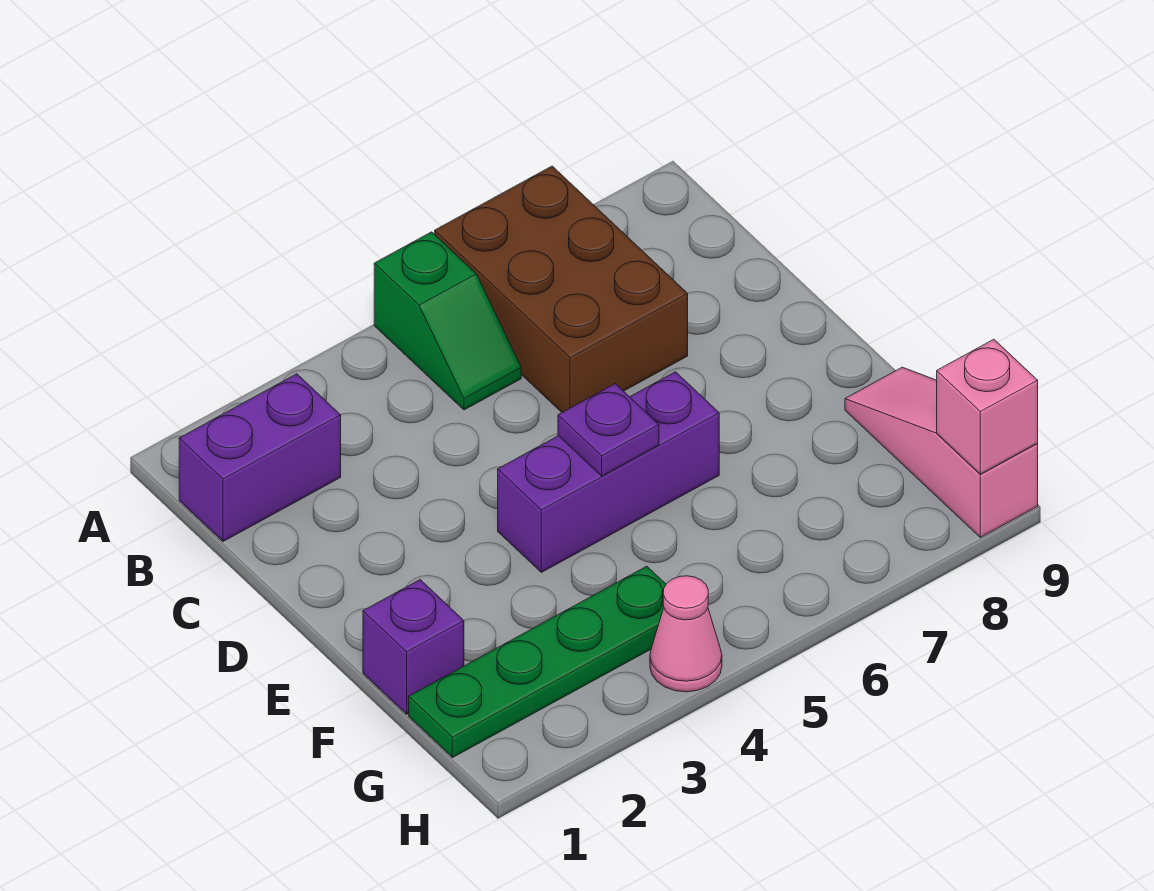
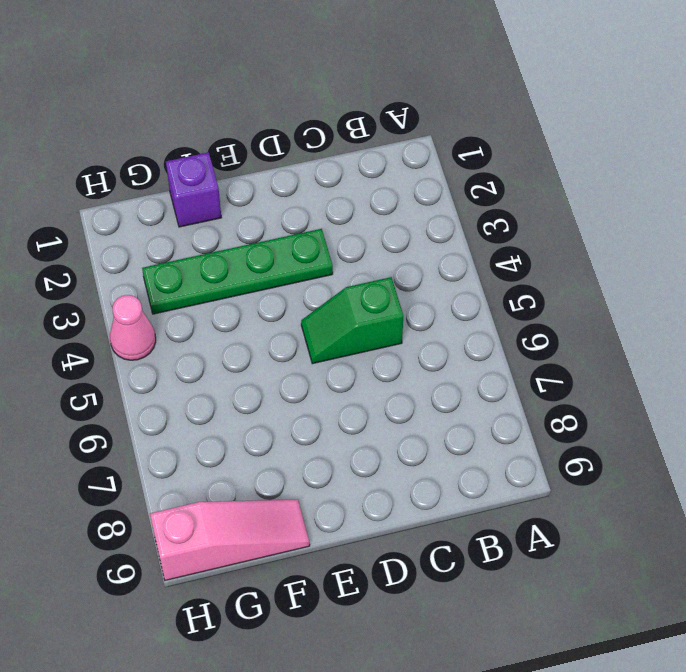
green slope C5:D5 level 1 top C -> green slope A5:B5 level 1 top A
green plate D3:G3 level 1 -> green plate G1:G4 level 1
none -> brown brick A6:C7 level 1
none -> purple brick B1:B2 level 1

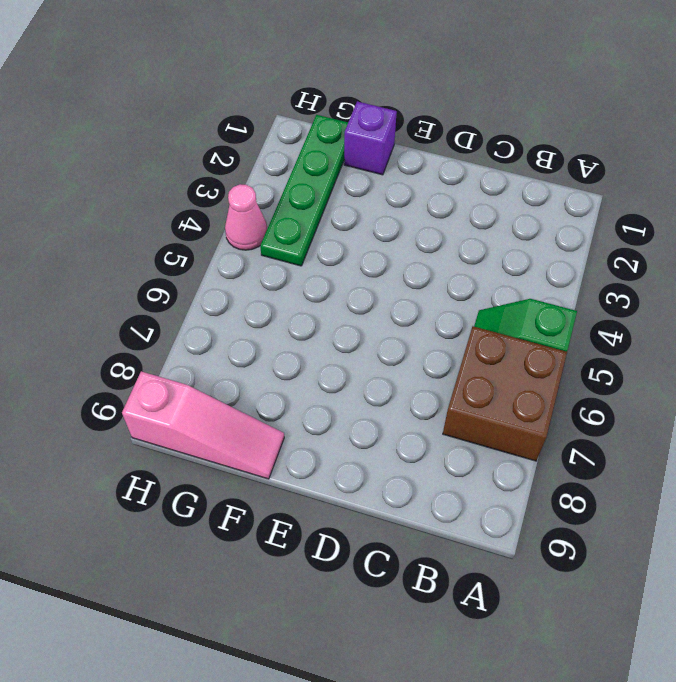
brown brick A6:B7 level 1 -> brown brick A6:C7 level 1
none -> purple brick B1:B2 level 1
none -> purple brick E4:E6 level 1

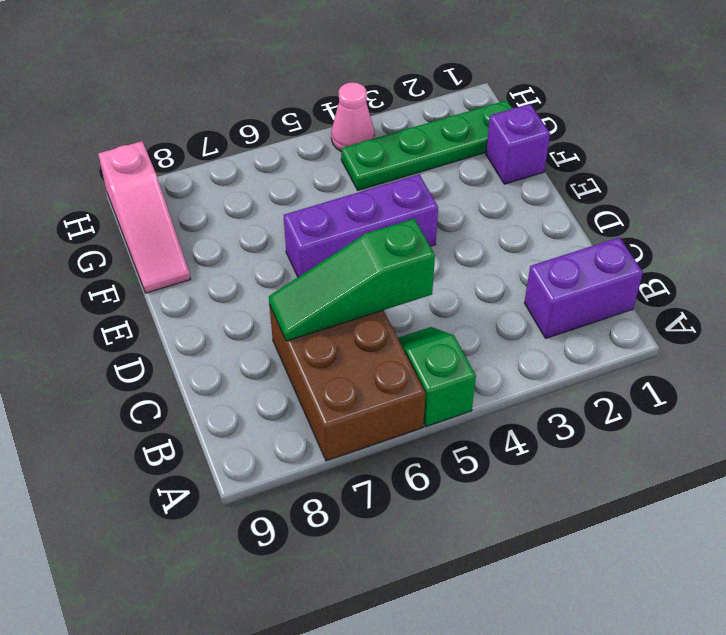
green slope C5:C7 level 2 top 5 -> none
none -> purple plate E5 level 2
none -> pink brick H9 level 2

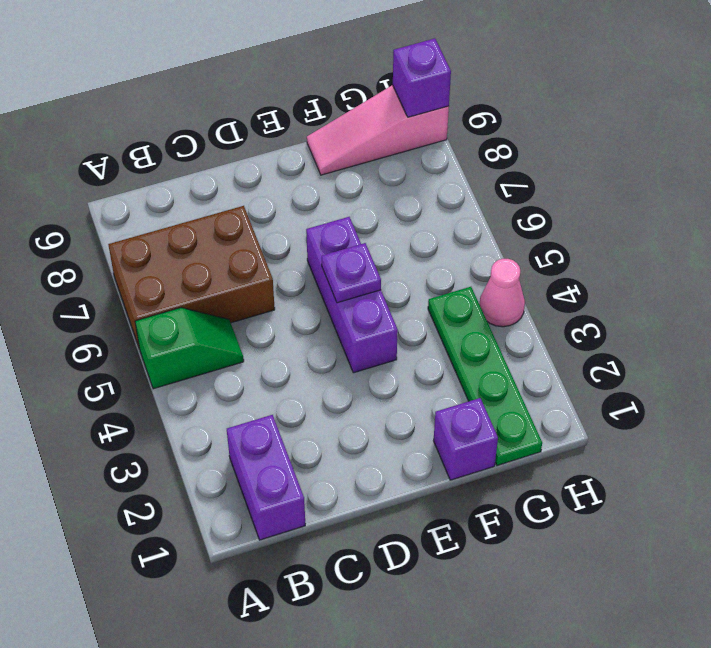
purple brick H9 level 2 -> pink brick H9 level 2

